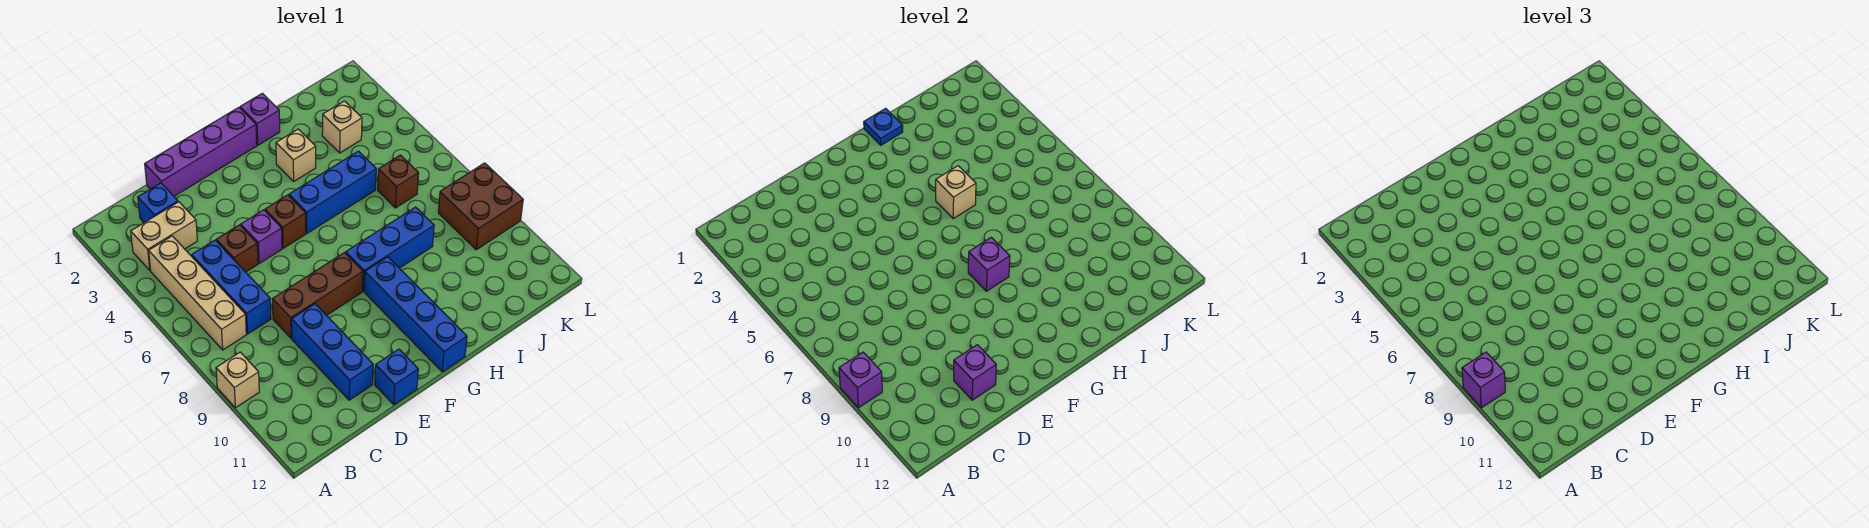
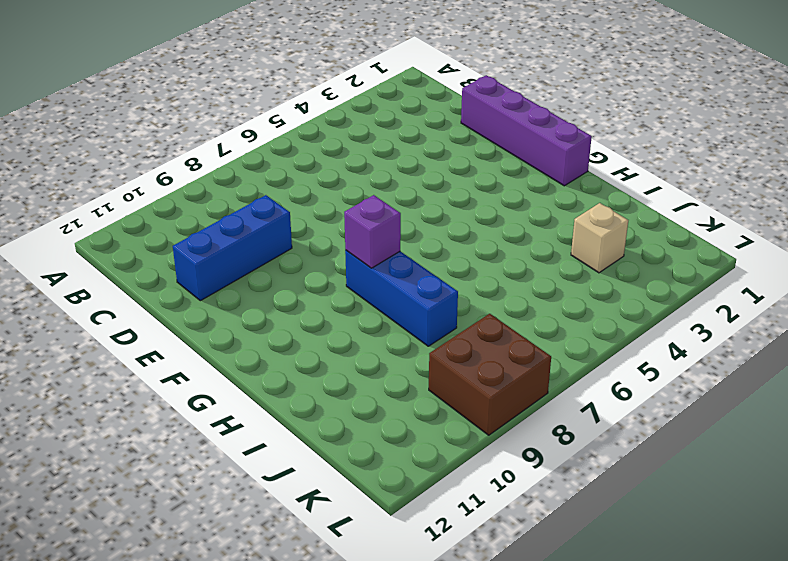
none -> tan brick A9 level 1
none -> tan brick B3:C3 level 1
none -> tan brick B4:B7 level 1

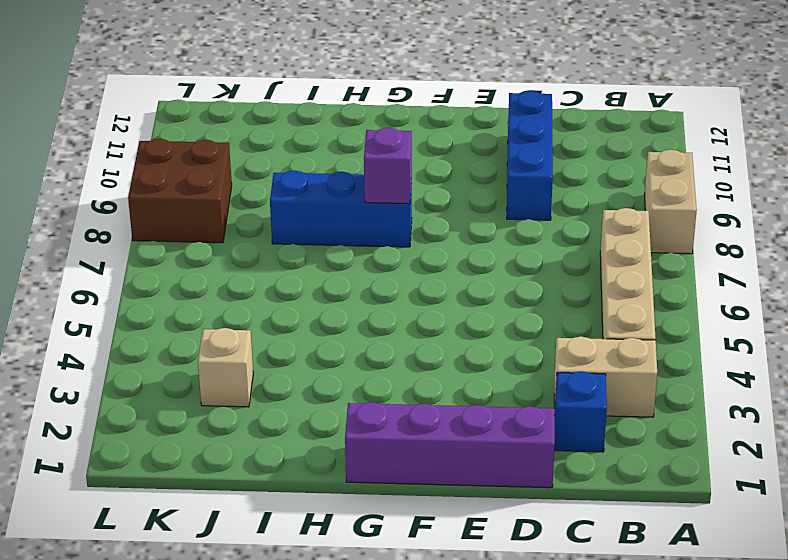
tan brick A8:A9 level 1 -> tan brick A9 level 1
none -> blue brick C5:C7 level 1
none -> brown brick D5 level 1
none -> brown brick D8:F8 level 1

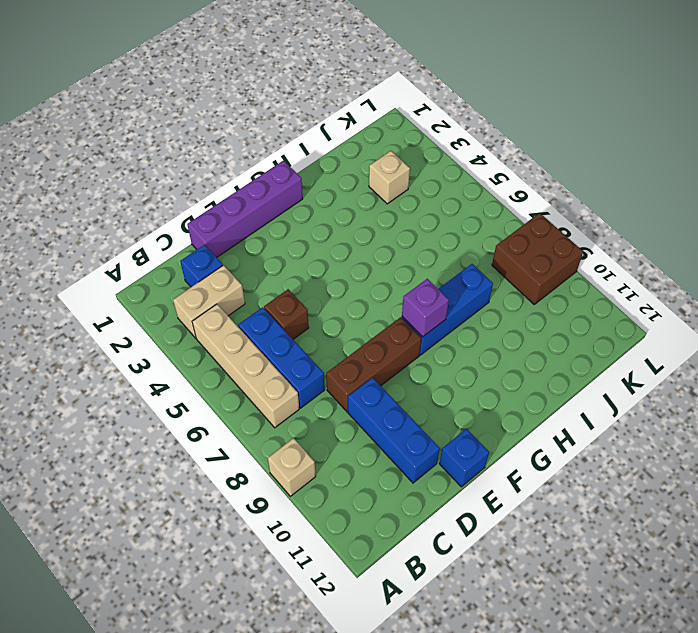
none -> purple brick E5 level 1
none -> brown brick F5 level 1
none -> blue brick G5:I5 level 1

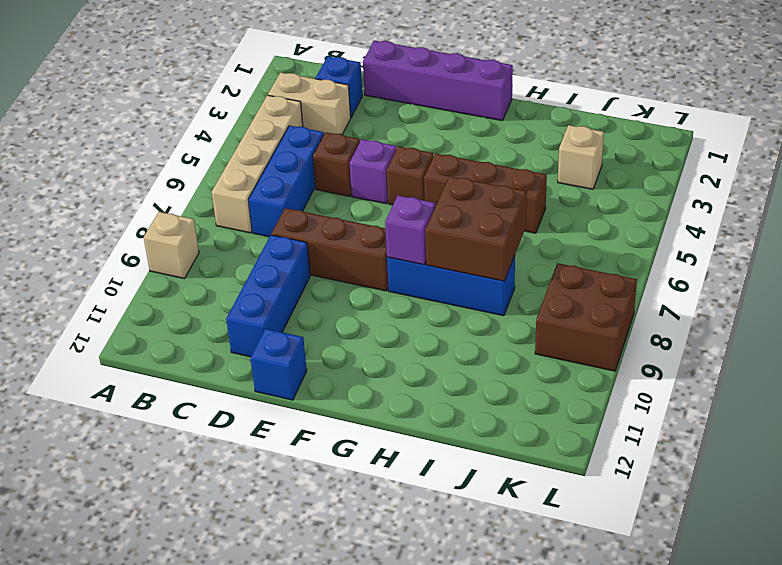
brown brick G5:I5 level 1 -> blue brick G5:I5 level 1
brown brick H7:I8 level 2 -> none
none -> blue brick G9:G12 level 1
none -> purple brick H1 level 1
none -> tan brick H3 level 1

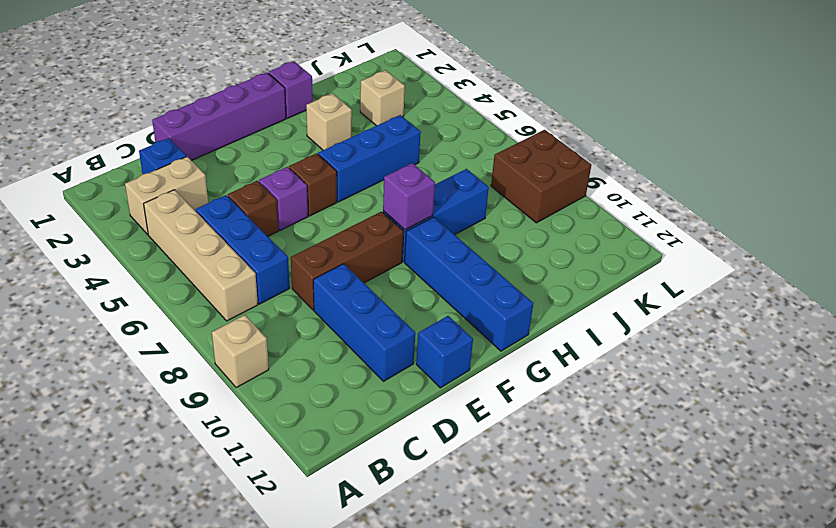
none -> brown brick J6 level 1
none -> purple brick A9 level 2
none -> purple brick D11 level 2

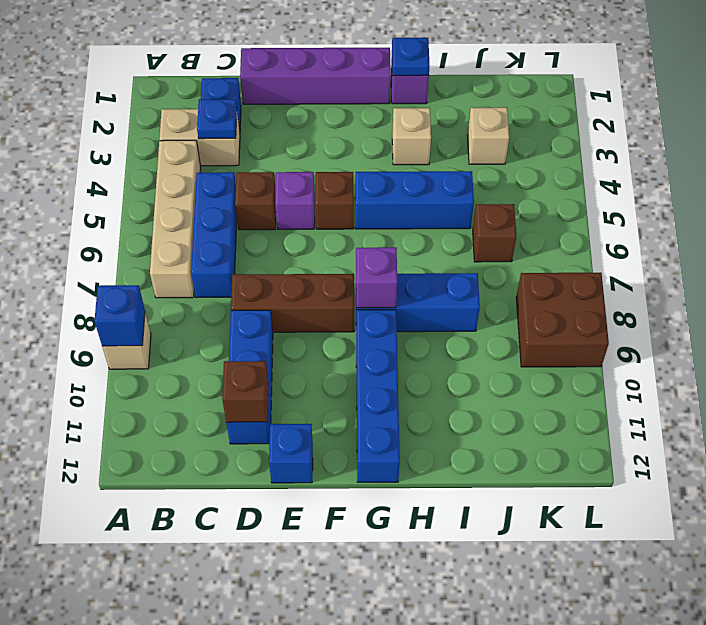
blue brick A9 level 2 -> purple brick A9 level 2
blue plate C3 level 2 -> none
brown brick D11 level 2 -> purple brick D11 level 2
none -> tan brick H5 level 2
none -> purple brick A9 level 3

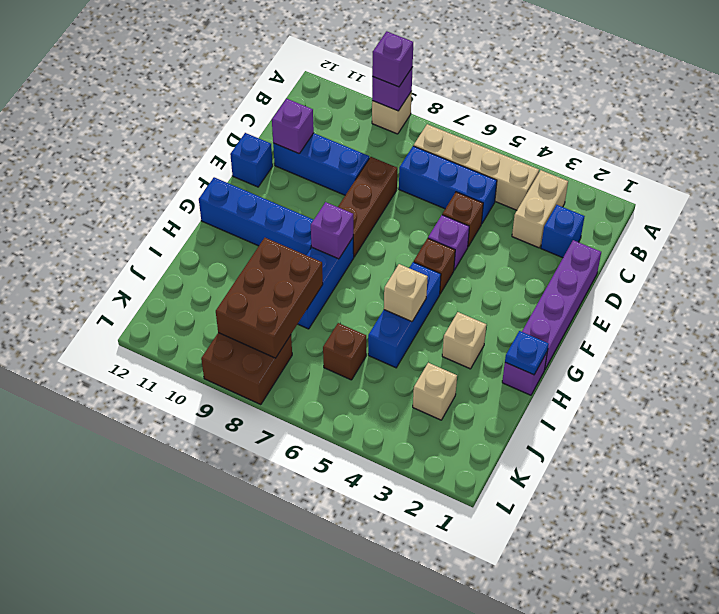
brown brick I8:K9 level 2 -> none

